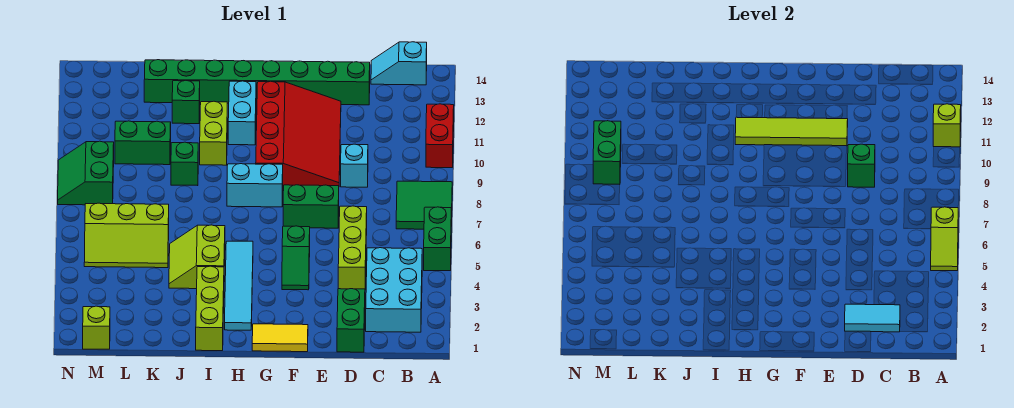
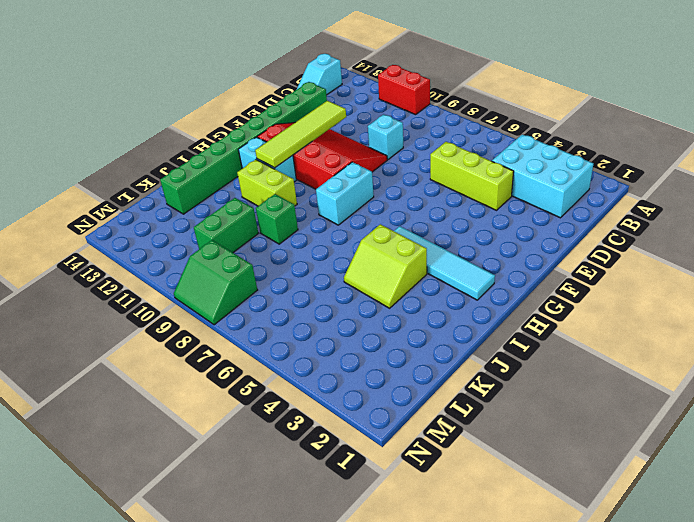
none -> green brick A5:A6 level 1
none -> green tile A7:B8 level 1
none -> green brick D1:D2 level 1
none -> green brick E7:F7 level 1

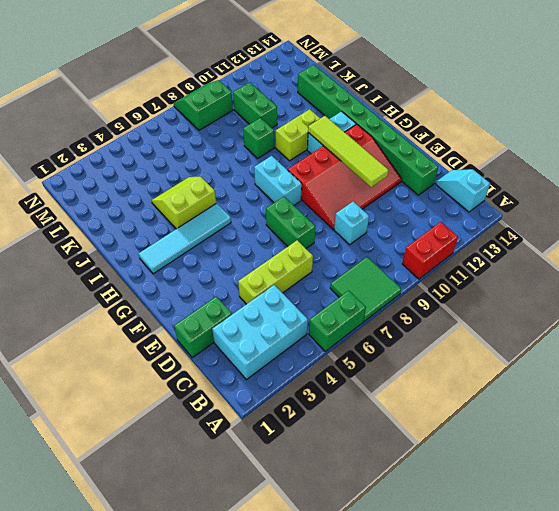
none -> yellow tile F1:G1 level 1
none -> green slope F4:F5 level 1 top 5
none -> lime brick I1:I3 level 1
none -> green brick J12 level 1

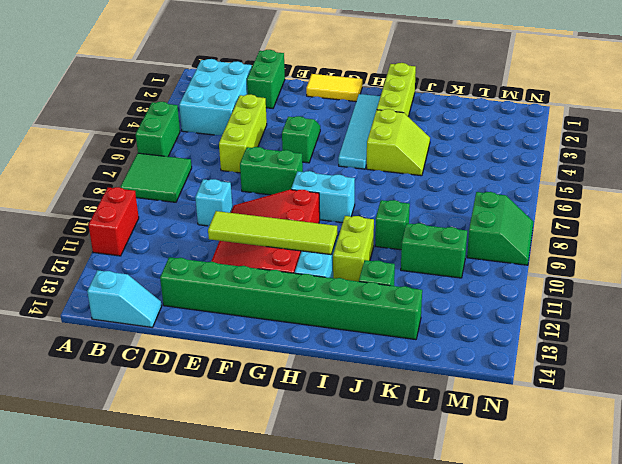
none -> lime slope K5:M6 level 1 top 6
none -> lime brick M1 level 1
none -> lime slope A5:A6 level 2 top 6
none -> lime brick A11 level 2

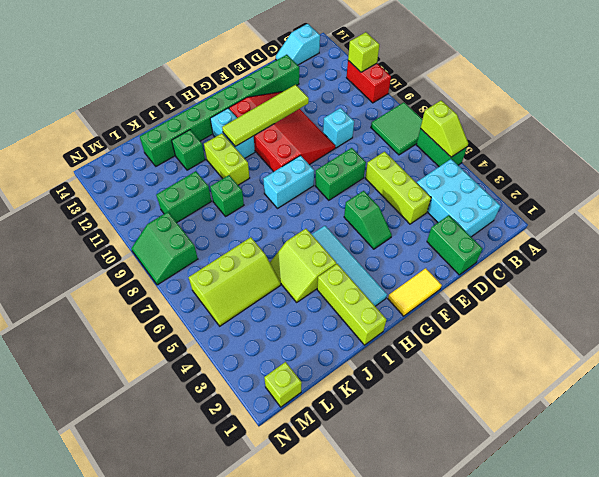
none -> cyan tile C2:D2 level 2
none -> green brick D9 level 2
none -> green brick M9:M10 level 2

